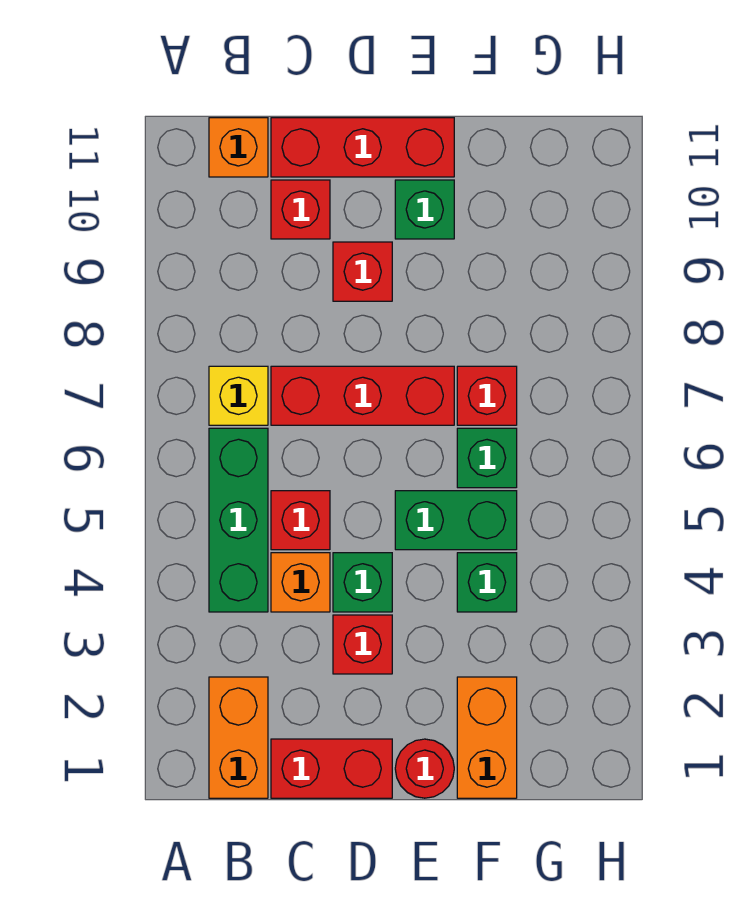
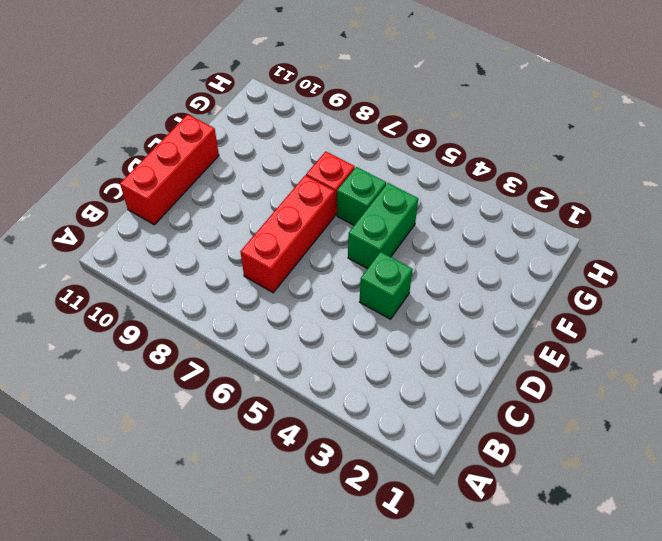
none -> orange brick B1:B2 level 1
none -> green brick B4:B6 level 1
none -> yellow brick B7 level 1

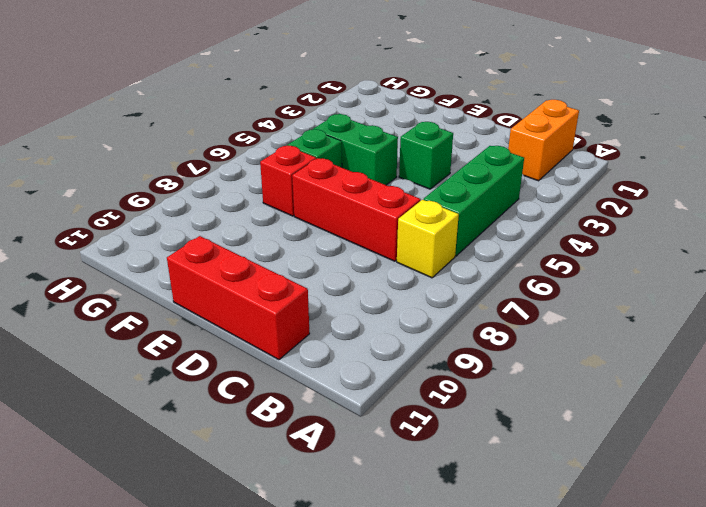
none -> orange brick B11 level 1
none -> red brick C1:D1 level 1
none -> orange brick C4 level 1

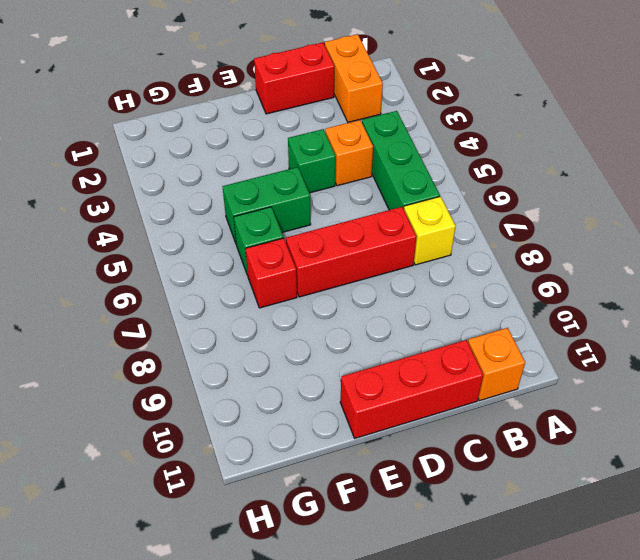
none -> red brick C5 level 1
none -> red brick C10 level 1
none -> red brick D3 level 1

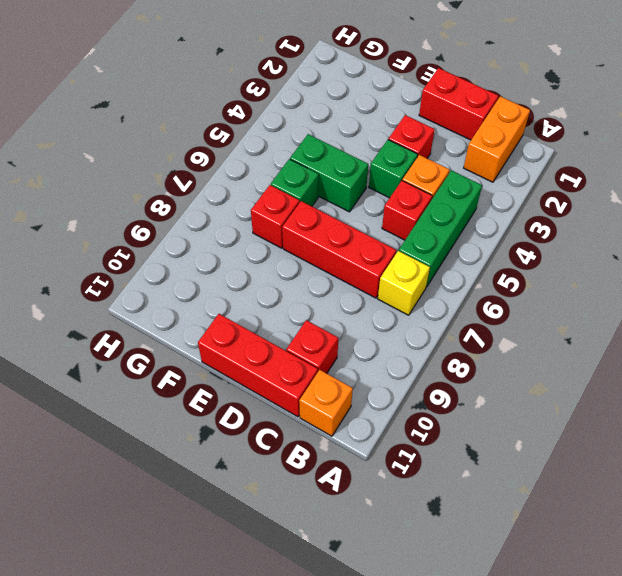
none -> red brick D9 level 1
none -> red round brick E1 level 1
none -> green brick E10 level 1

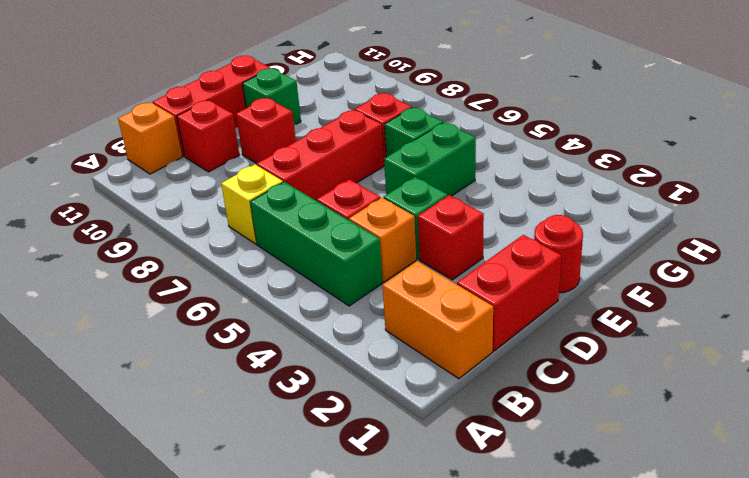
none -> orange brick F1:F2 level 1
none -> green brick F4 level 1

